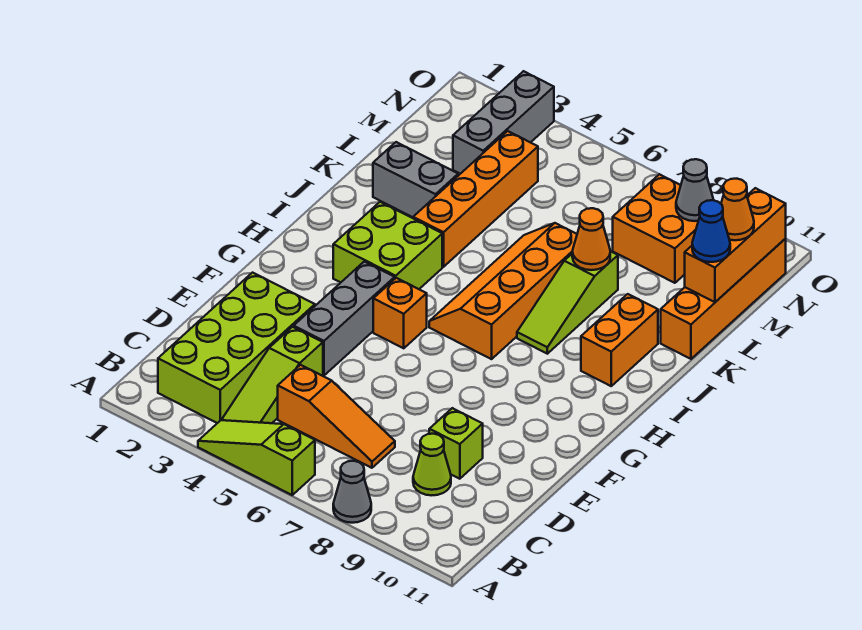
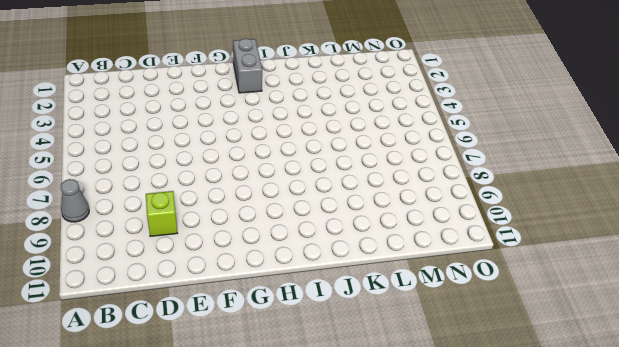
grey brick H1:H2 level 1 -> grey brick K2:K3 level 1
none -> lime slope A4:A6 level 1 top 6
none -> lime brick B2:E3 level 1
none -> lime slope B4:D4 level 1 top D

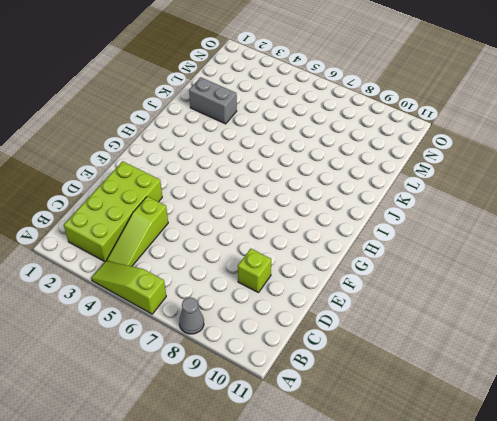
none -> orange slope C5:C7 level 1 top 5
none -> lime cone C9 level 1
none -> grey brick E4:G4 level 1

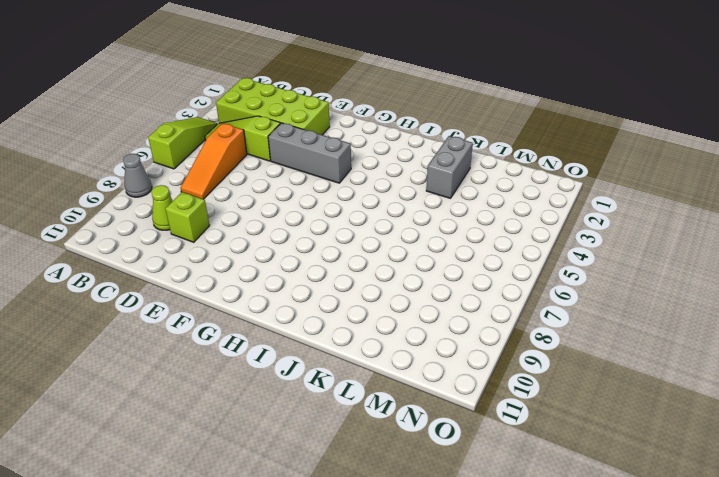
none -> orange brick G5 level 1
none -> lime brick H3:I4 level 1
none -> orange slope H6:K7 level 1 top 7

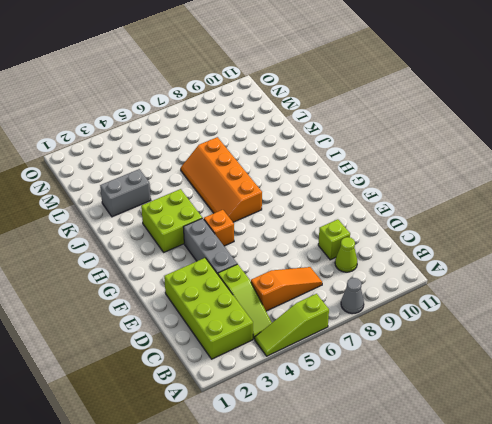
none -> lime slope I8:K8 level 1 top K
none -> orange brick I10:J10 level 1
none -> orange brick J4:M4 level 1

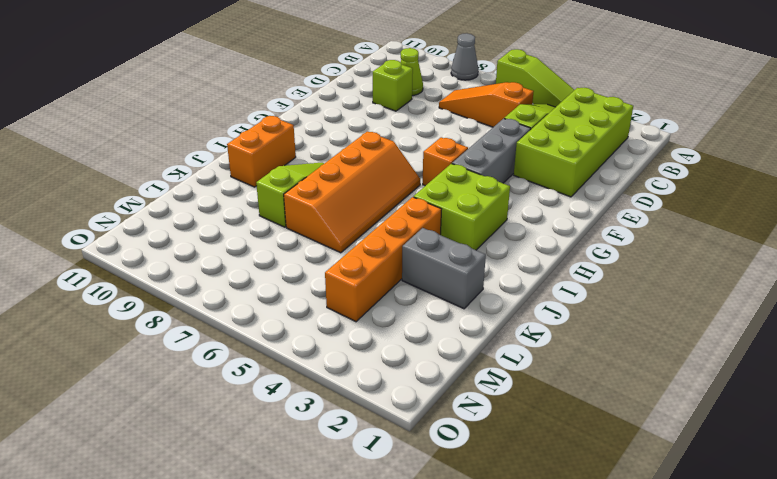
none -> orange brick K11:N11 level 1
none -> grey brick M3:O3 level 1
none -> orange brick M8:N9 level 1

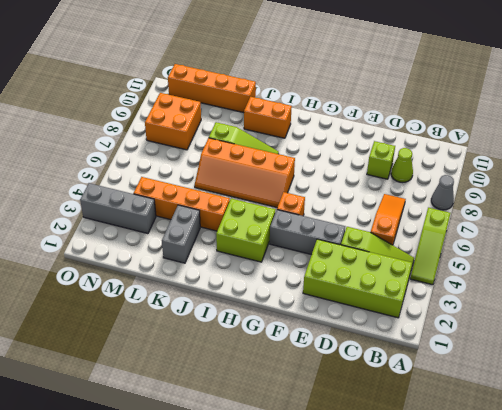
none -> orange cone K8 level 2
none -> orange brick L11:N11 level 2
none -> grey cone N9 level 2

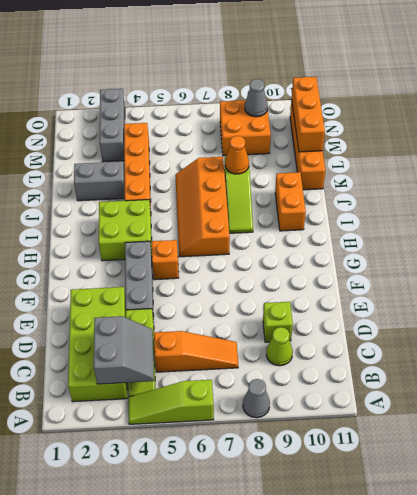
grey slope B3:C4 level 2 top 3 -> none
none -> blue cone L11 level 3
none -> orange cone M11 level 3

